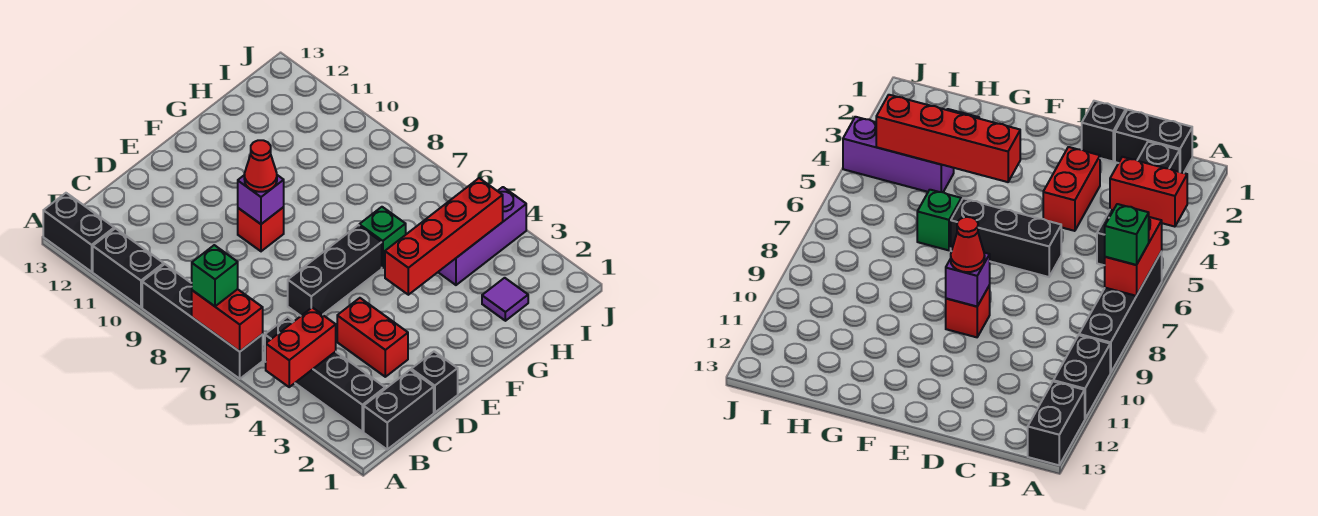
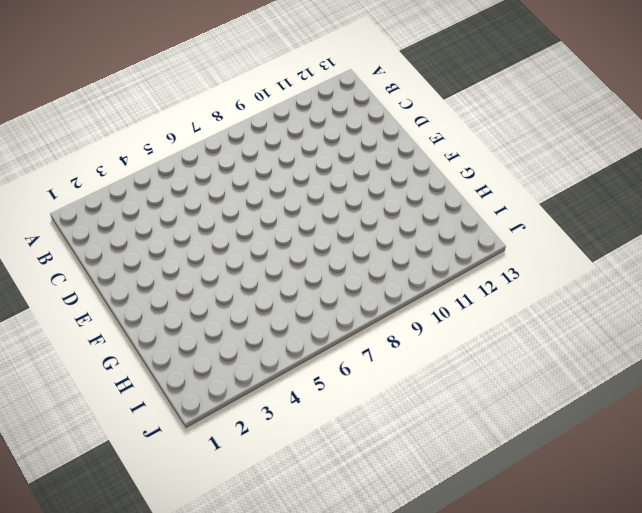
none -> black brick A6:A9 level 1
none -> black brick A10:A11 level 1
none -> black brick A12:A13 level 1

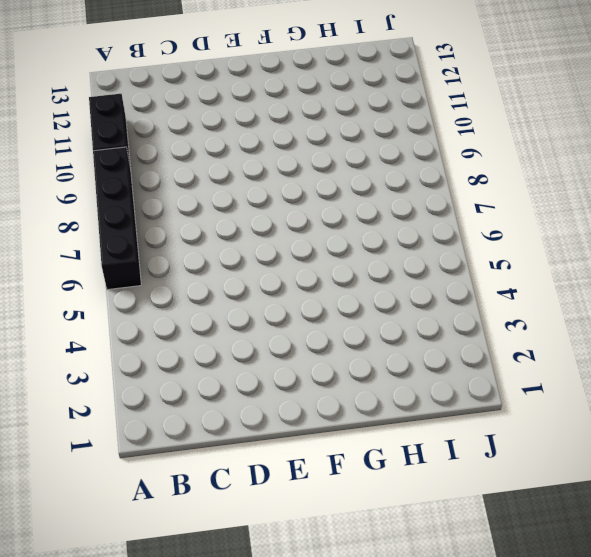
none -> black brick A12:A13 level 1
none -> black brick B1:C1 level 1
none -> black brick B2:B5 level 1

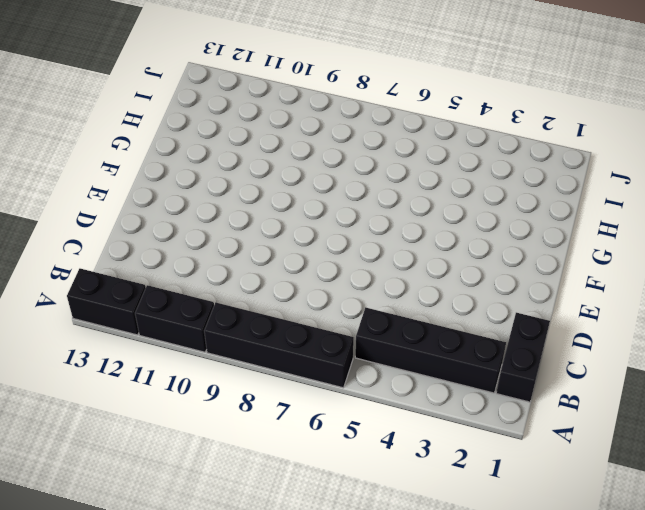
none -> black brick D1 level 1
none -> red brick D3:D4 level 1
none -> black brick D6:F6 level 1

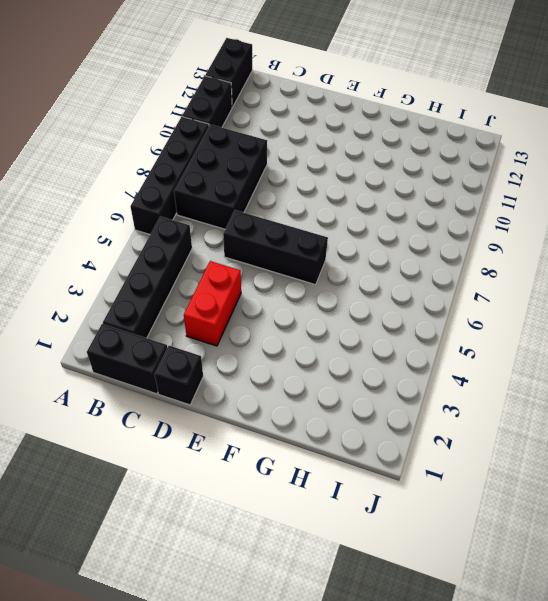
black brick B7:C9 level 1 -> none
none -> red brick E9 level 1
none -> green brick G6 level 1
none -> purple tile H2 level 1

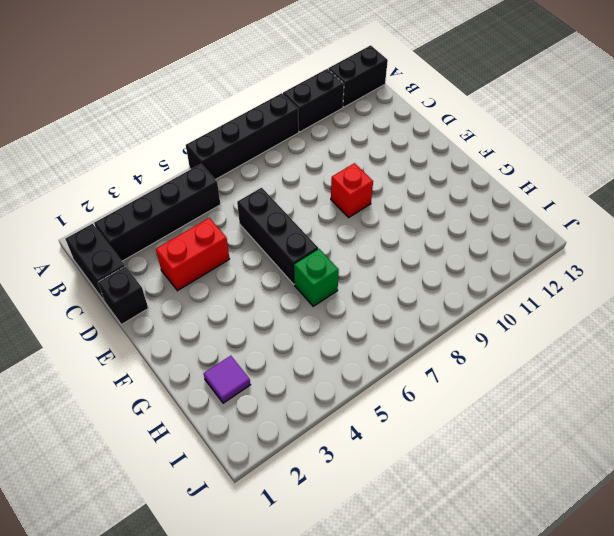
none -> purple brick H4:J4 level 1
none -> red brick A4:B4 level 2
none -> red brick A6:A7 level 2

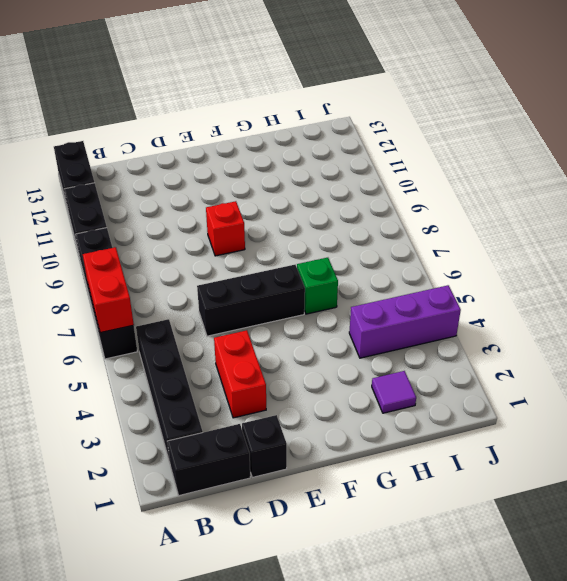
none -> red brick A4:B4 level 2
none -> purple brick E9 level 2
none -> red brick F4:I4 level 2

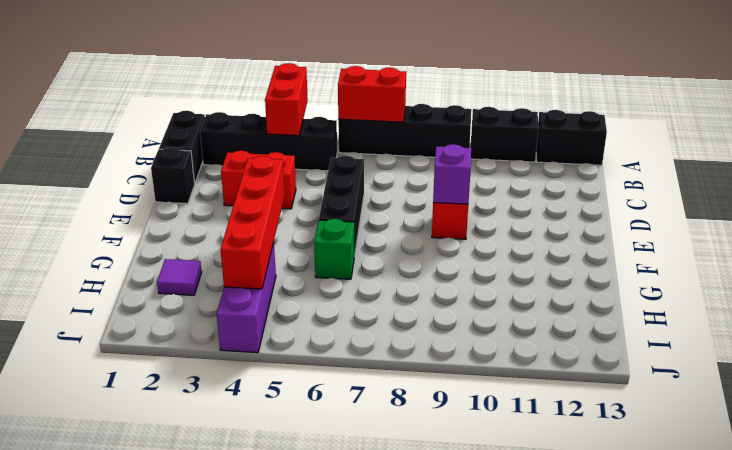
none -> green brick A7 level 3
none -> red cone E9 level 3

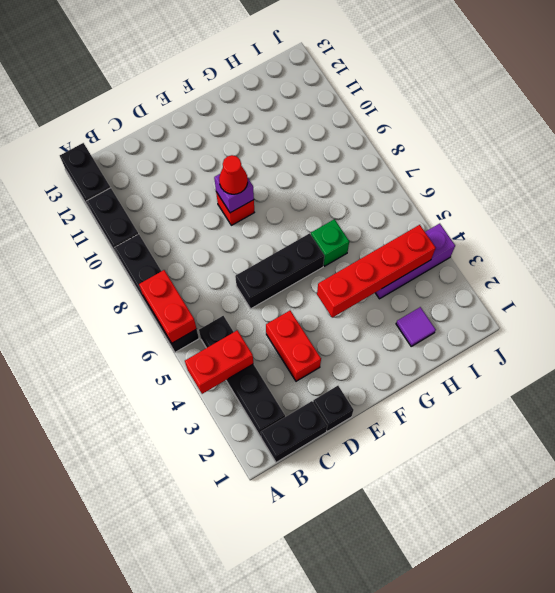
none -> green brick A7 level 3

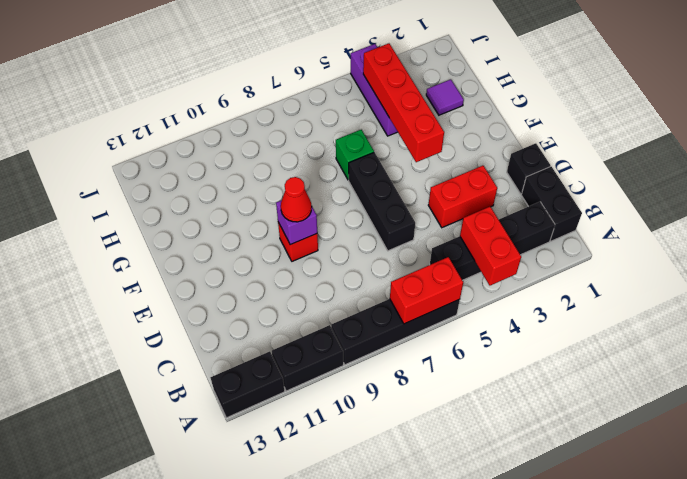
none -> green brick A7 level 3

